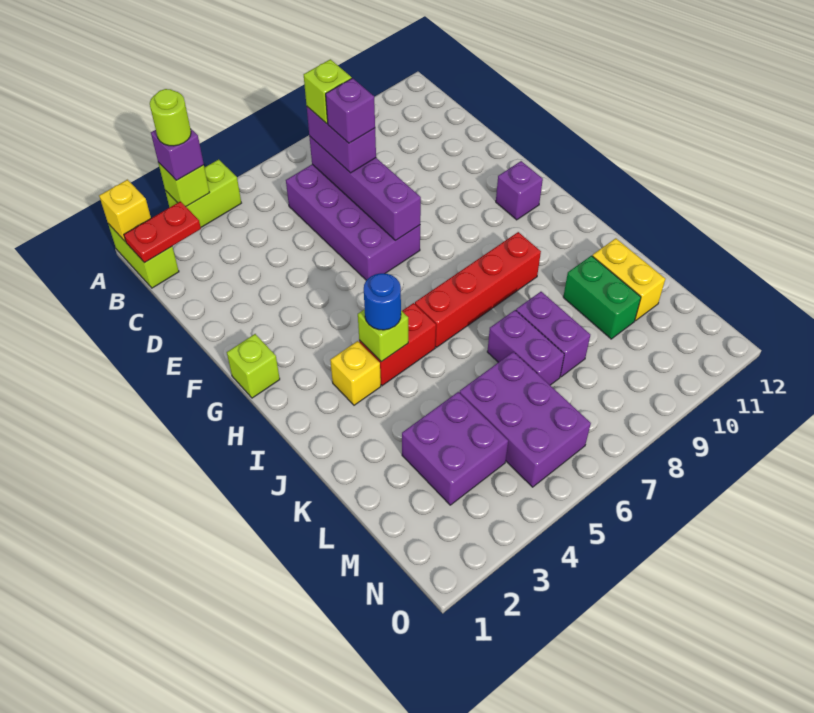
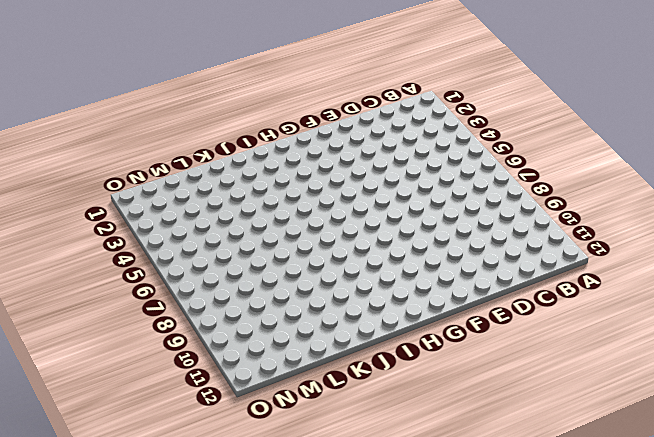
none -> lime brick A1:B1 level 1
none -> lime brick A3:A4 level 1
none -> purple brick C6:F7 level 1

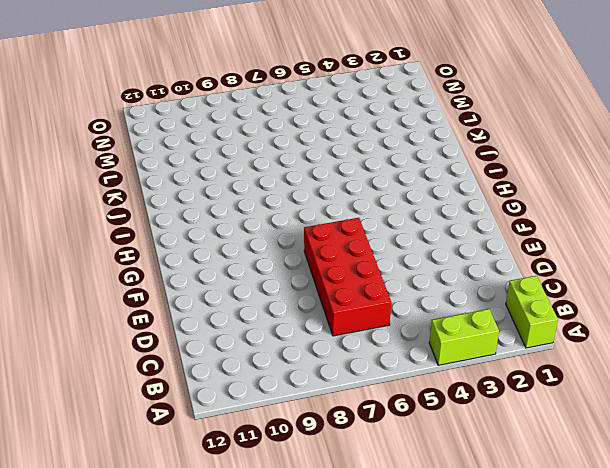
red brick C6:F7 level 1 -> purple brick C6:F7 level 1
none -> lime brick G1 level 1
none -> purple brick G11 level 1
none -> yellow brick I3 level 1

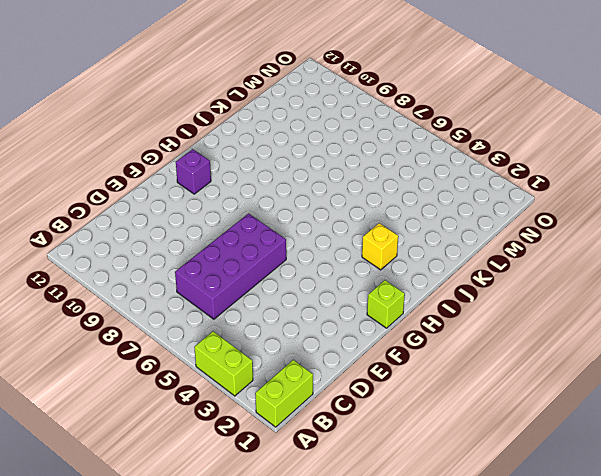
none -> red brick I4:I5 level 1
none -> red brick I6:I9 level 1
none -> purple brick K7:L7 level 1

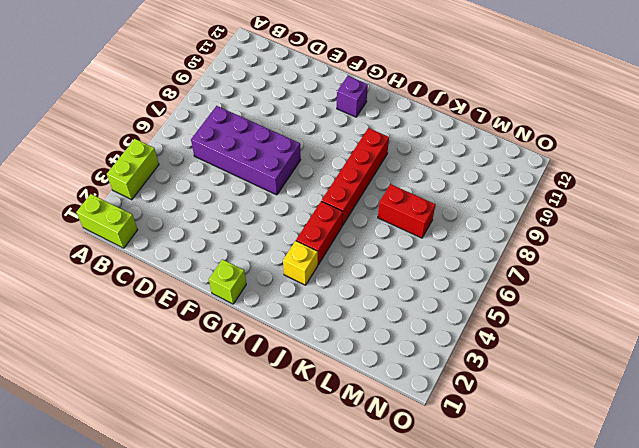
red brick K7:L7 level 1 -> purple brick K7:L7 level 1
none -> purple brick K8:L8 level 1
none -> green brick K10:L10 level 1
none -> yellow brick K11:L11 level 1

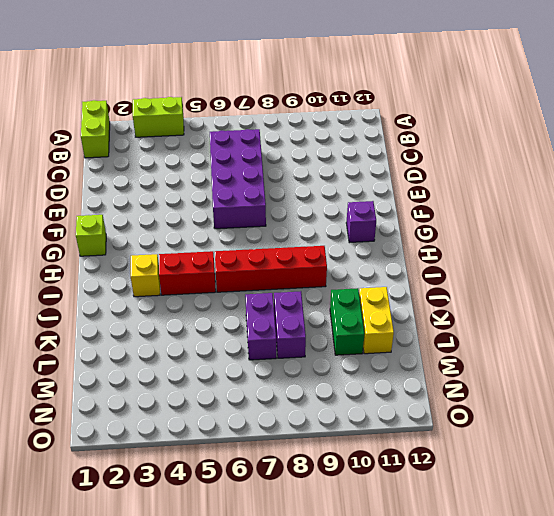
none -> purple brick L3:M4 level 1
none -> purple brick L5:N6 level 1
none -> yellow brick A1 level 2

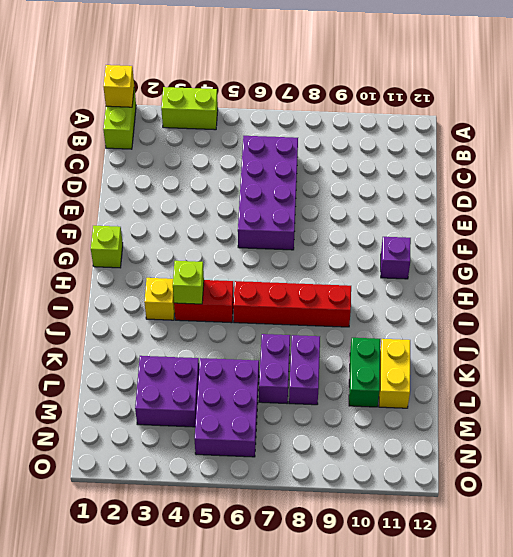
none -> lime brick A3 level 2
none -> red plate B1:B2 level 2
none -> purple brick C7:F7 level 2

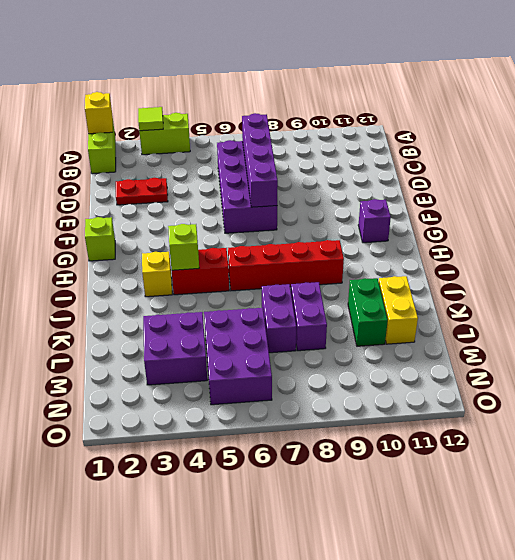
lime tile A3 level 2 -> lime brick A3 level 2
red plate D2:D3 level 1 -> red plate B1:B2 level 2
none -> purple brick A3 level 3
none -> purple brick C7:D7 level 3
none -> blue round brick I4 level 3

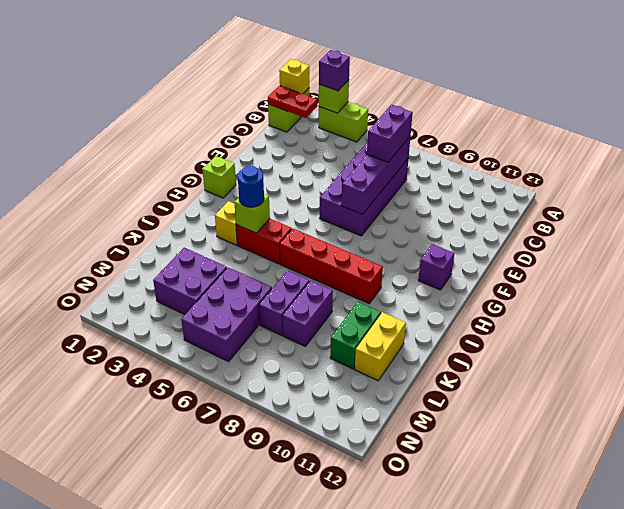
none -> lime round brick A3 level 4
none -> lime brick C7 level 4
none -> purple brick D7 level 4

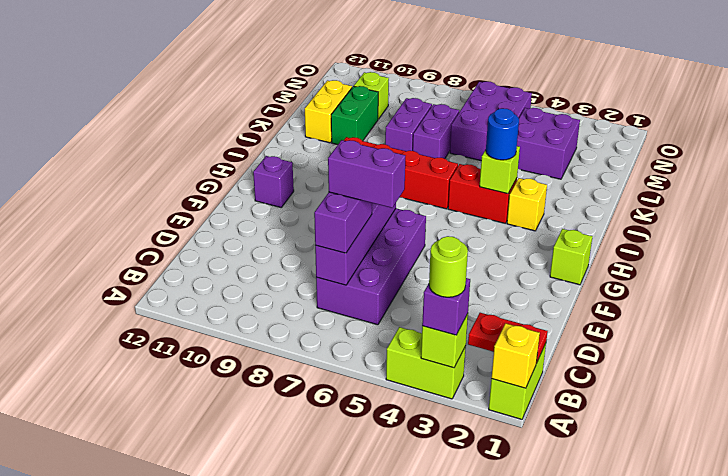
purple brick D6:D7 level 4 -> purple brick D7 level 4
lime brick M10 level 1 -> lime brick C7 level 4

